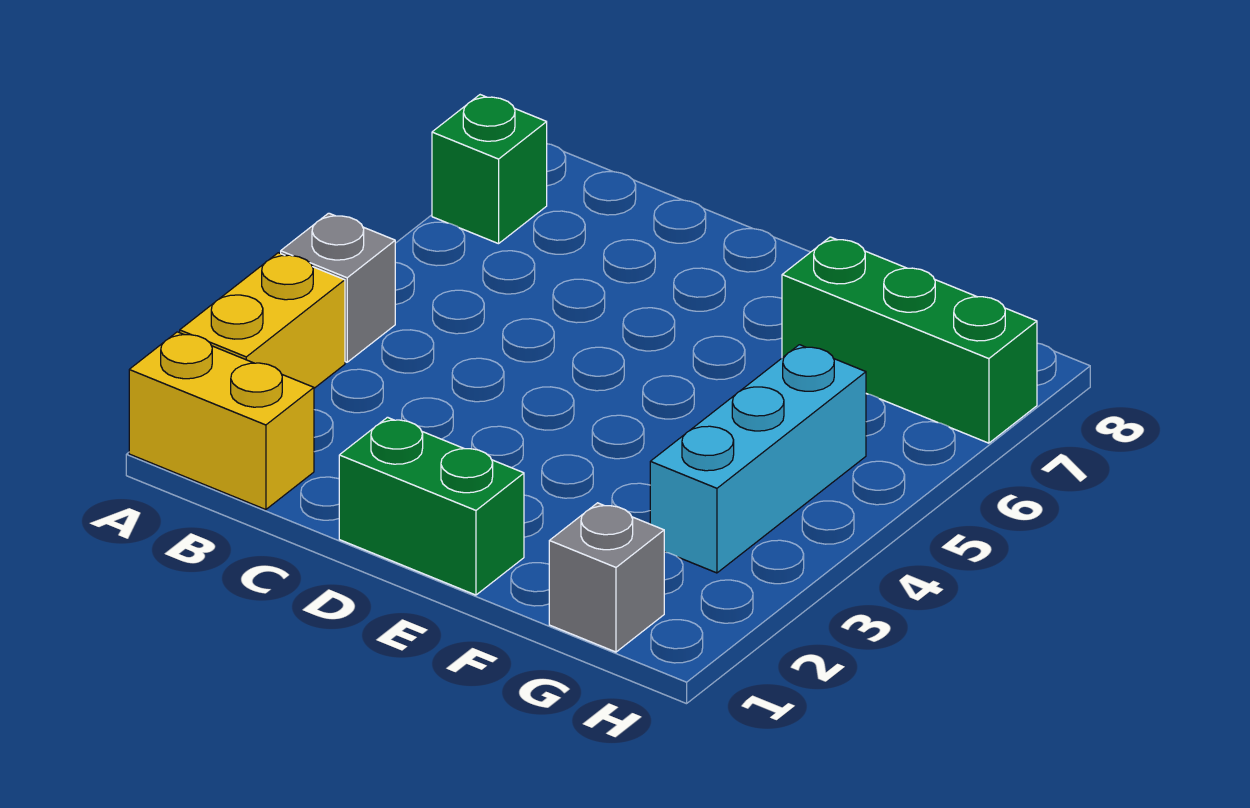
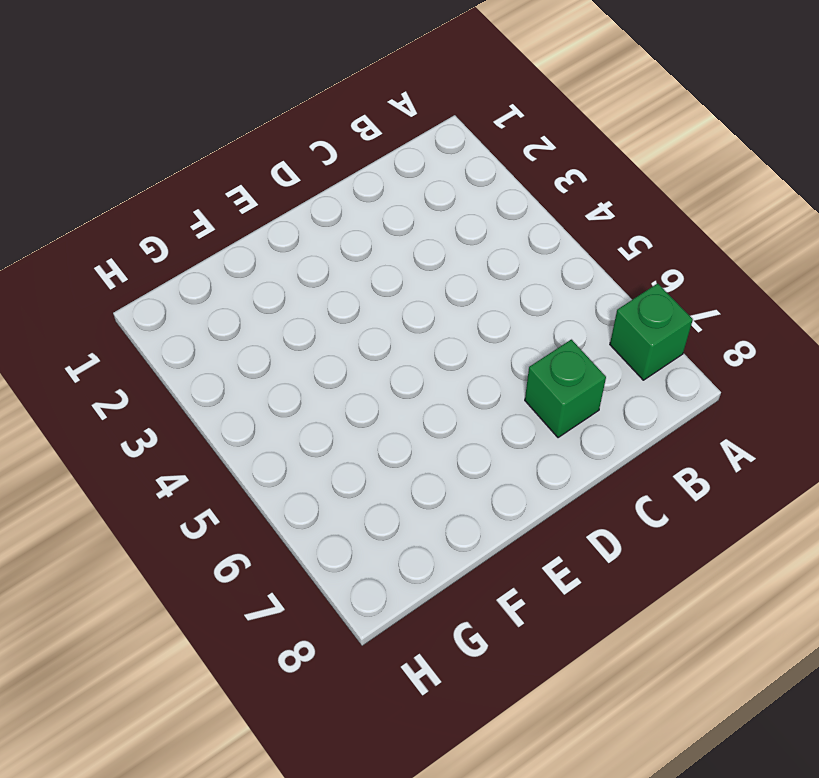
green brick C7 level 1 -> none
none -> yellow brick A1:B1 level 1
none -> yellow brick A2:A3 level 1

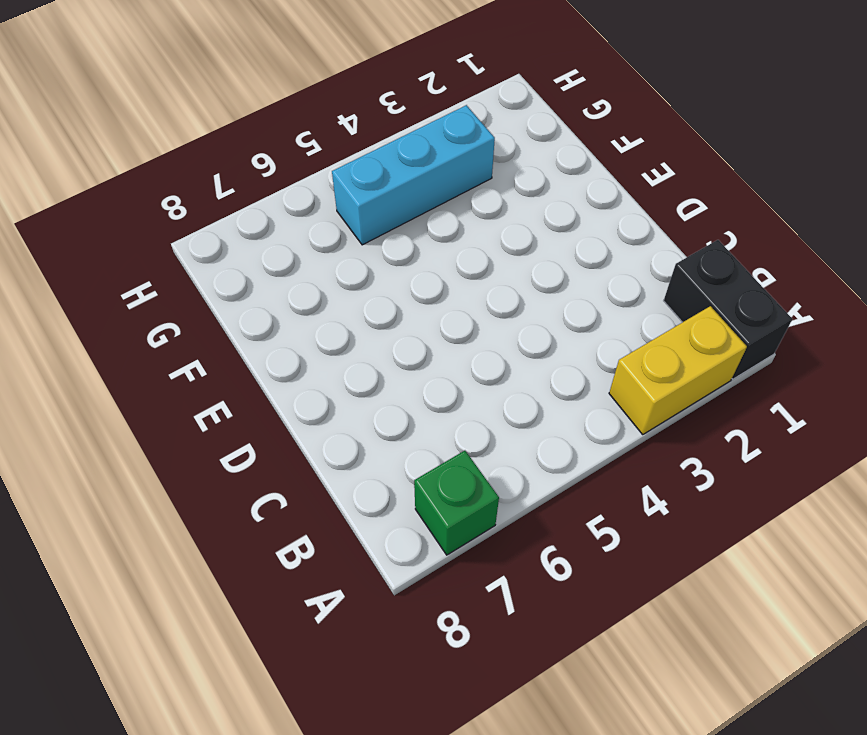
black brick A1:B1 level 1 -> yellow brick A1:B1 level 1
none -> grey brick A4 level 1
none -> green brick D1:E1 level 1

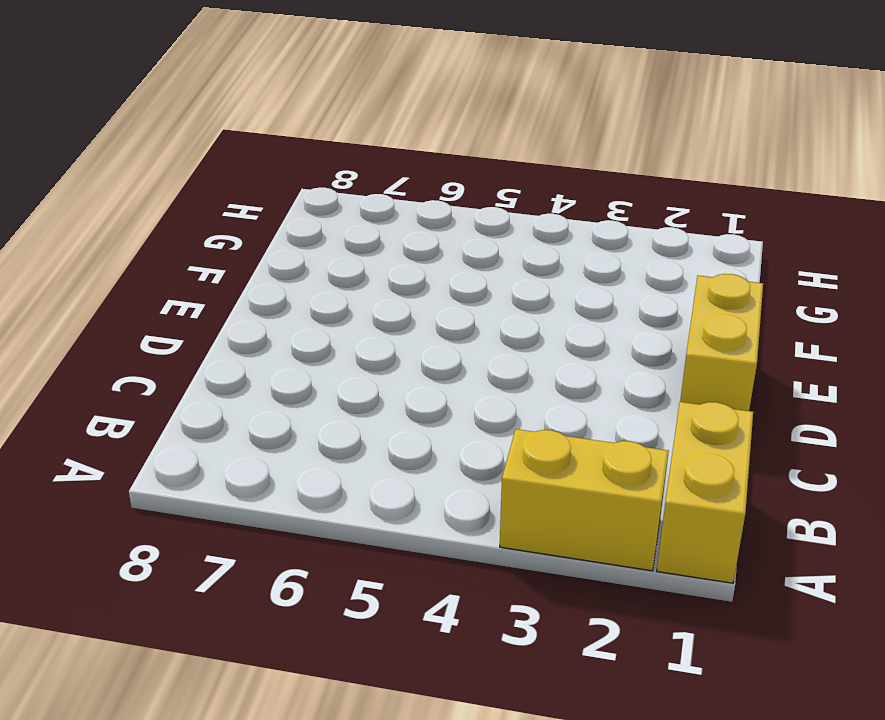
yellow brick D1:E1 level 1 -> green brick D1:E1 level 1
none -> grey brick A4 level 1
none -> green brick A7 level 1

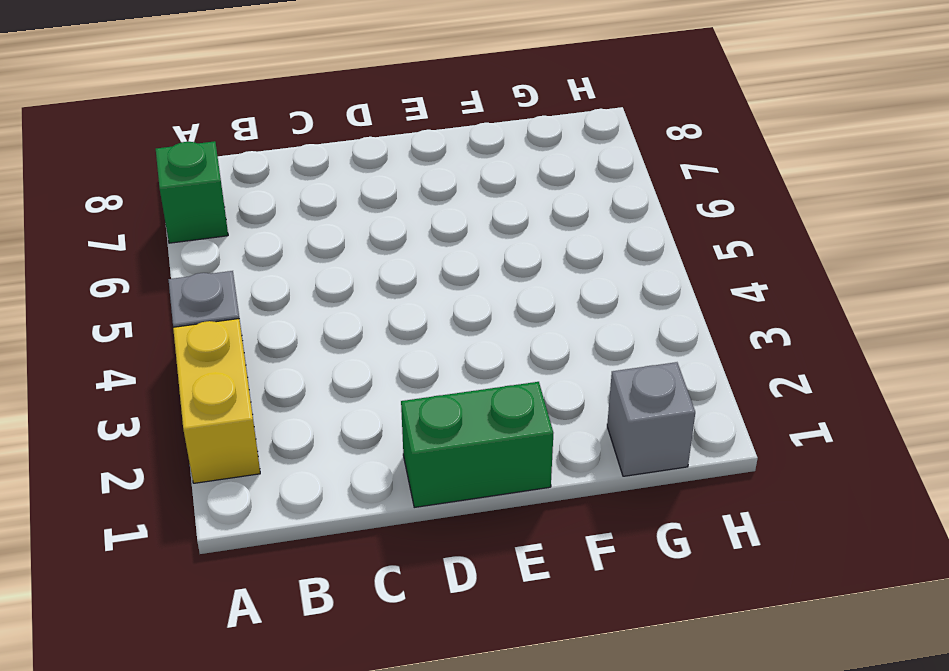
none -> yellow brick A1:B1 level 1
none -> green brick F7:H7 level 1

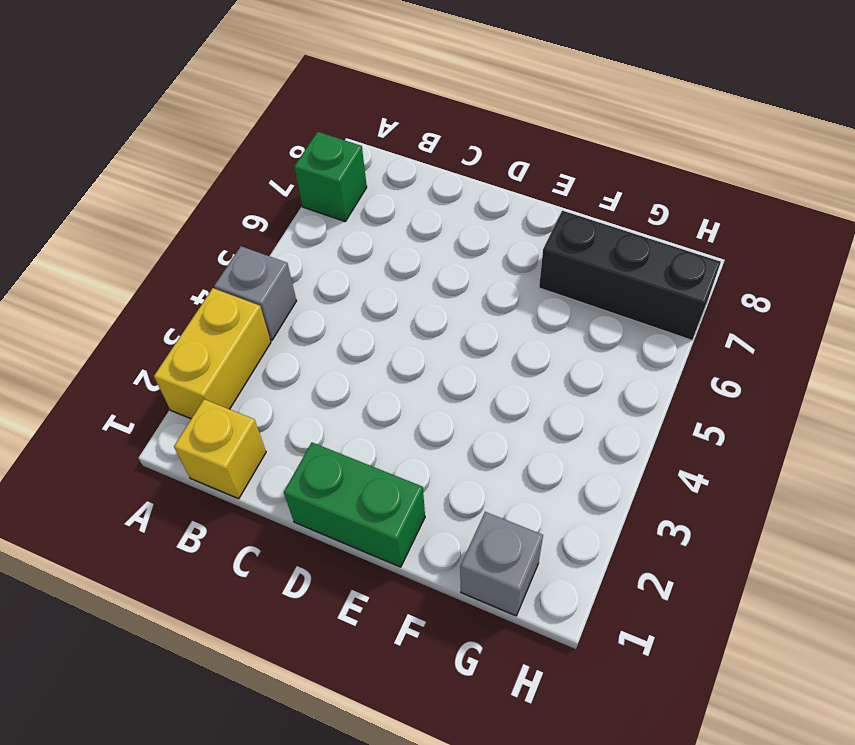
yellow brick B1 level 1 -> yellow brick A1:B1 level 1
black brick F7:H7 level 1 -> green brick F7:H7 level 1
none -> cyan brick G3:G5 level 1

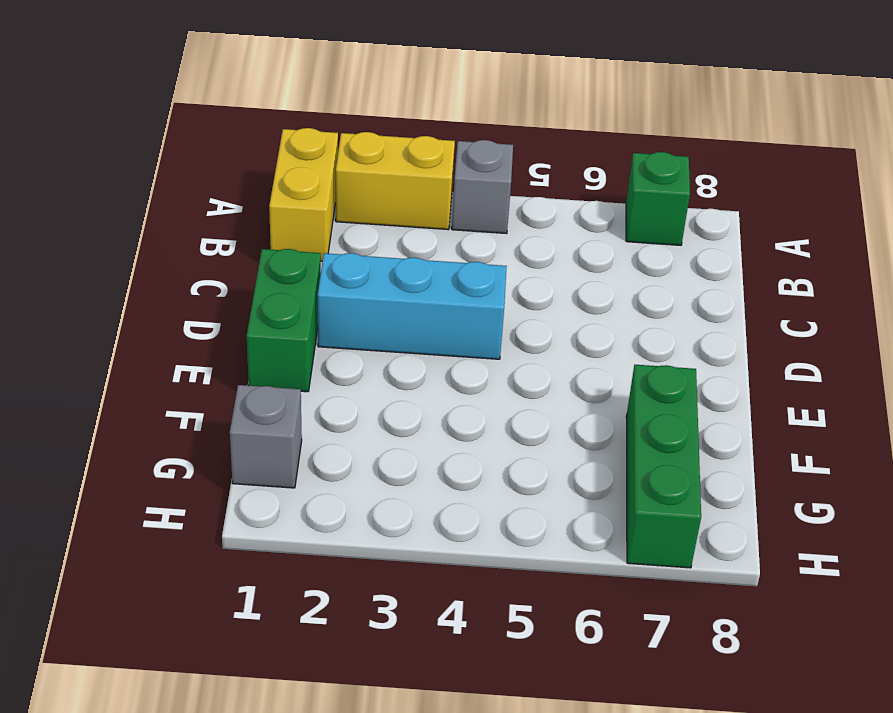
cyan brick D2:D4 level 1 -> cyan brick G3:G5 level 1

